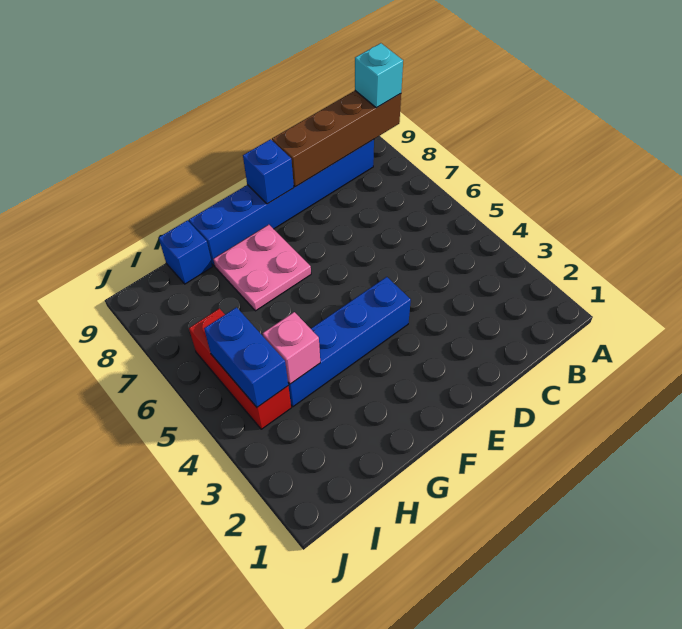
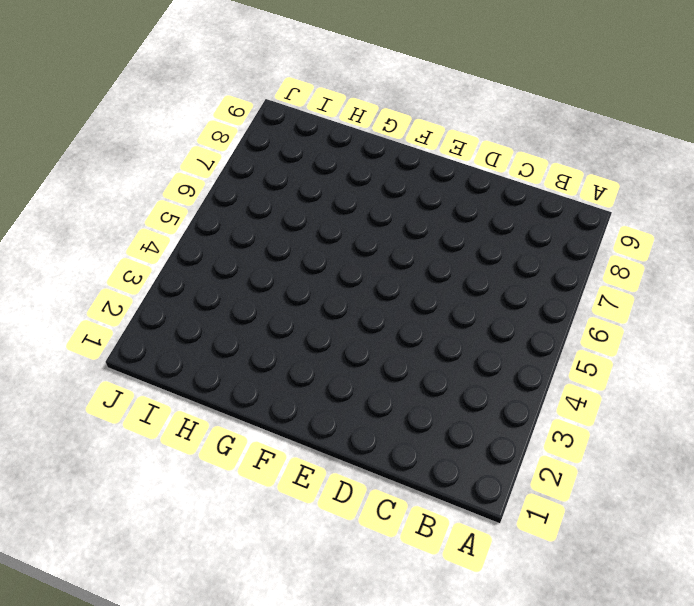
none -> blue brick B9:G9 level 1
none -> blue brick E4:H4 level 1

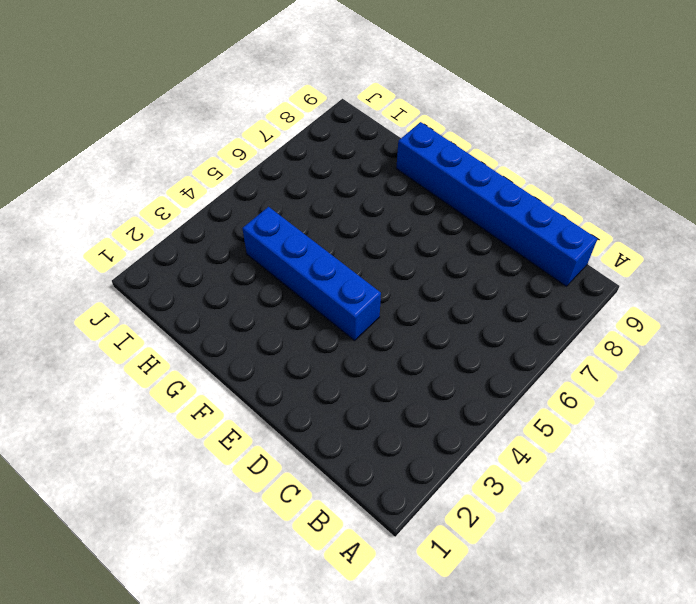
none -> pink plate F7:G8 level 1
none -> blue brick H9 level 1

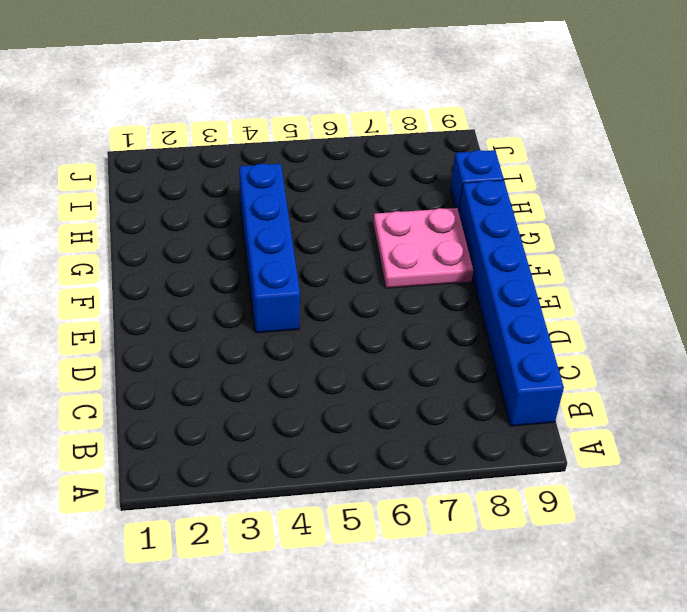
none -> red brick I4:I6 level 1
none -> brown brick A9:D9 level 2

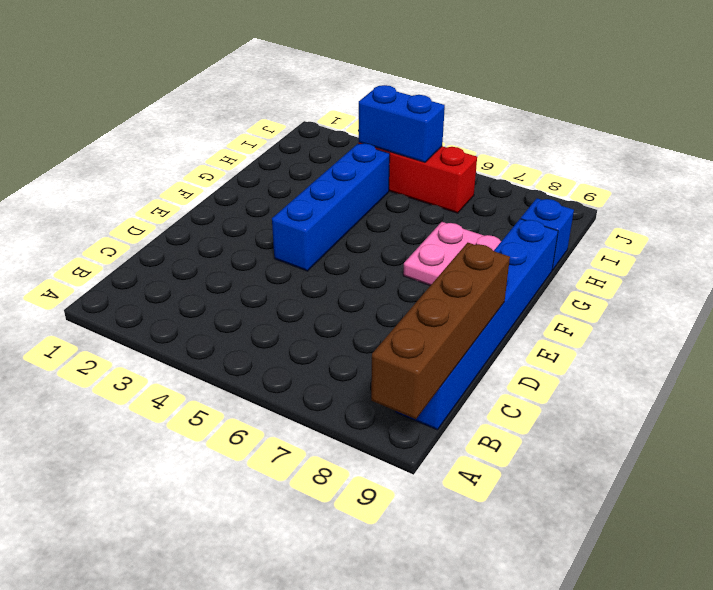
none -> blue brick E9 level 2
none -> pink brick H4 level 2

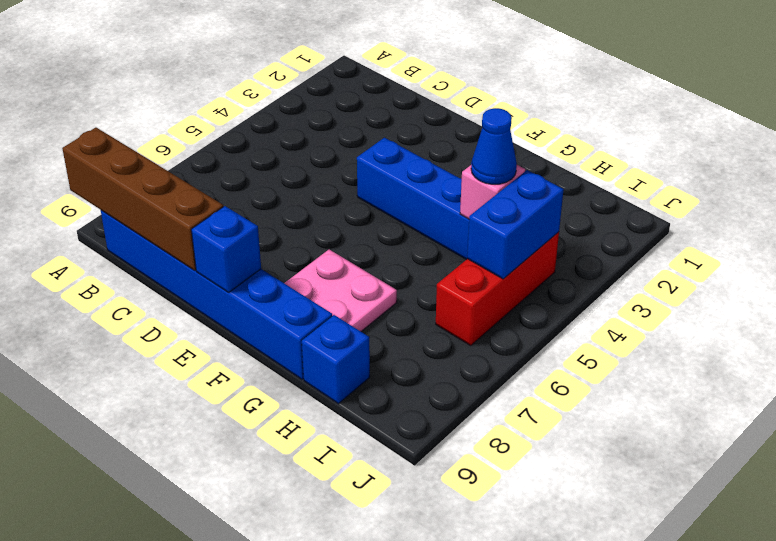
blue cone H4 level 3 -> none
none -> cyan brick A9 level 3

